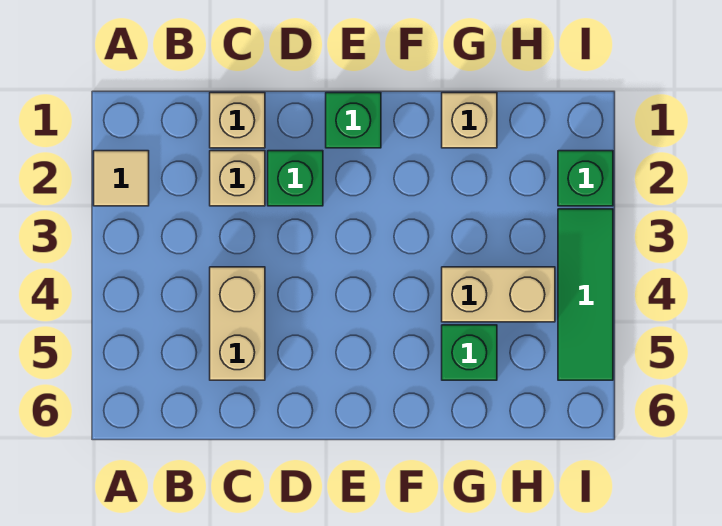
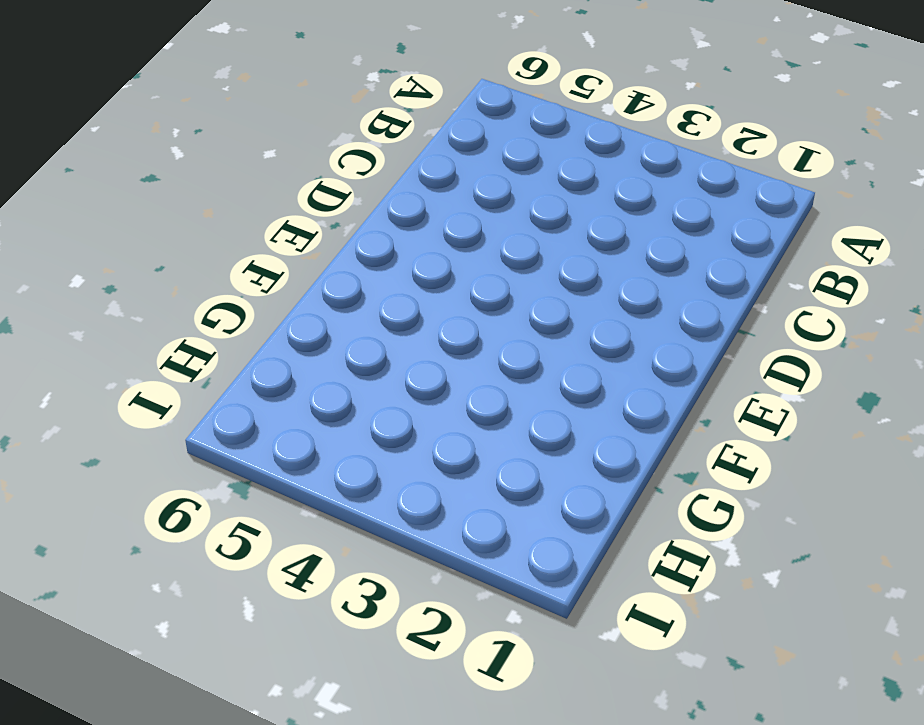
none -> tan tile A2 level 1
none -> tan brick C1 level 1

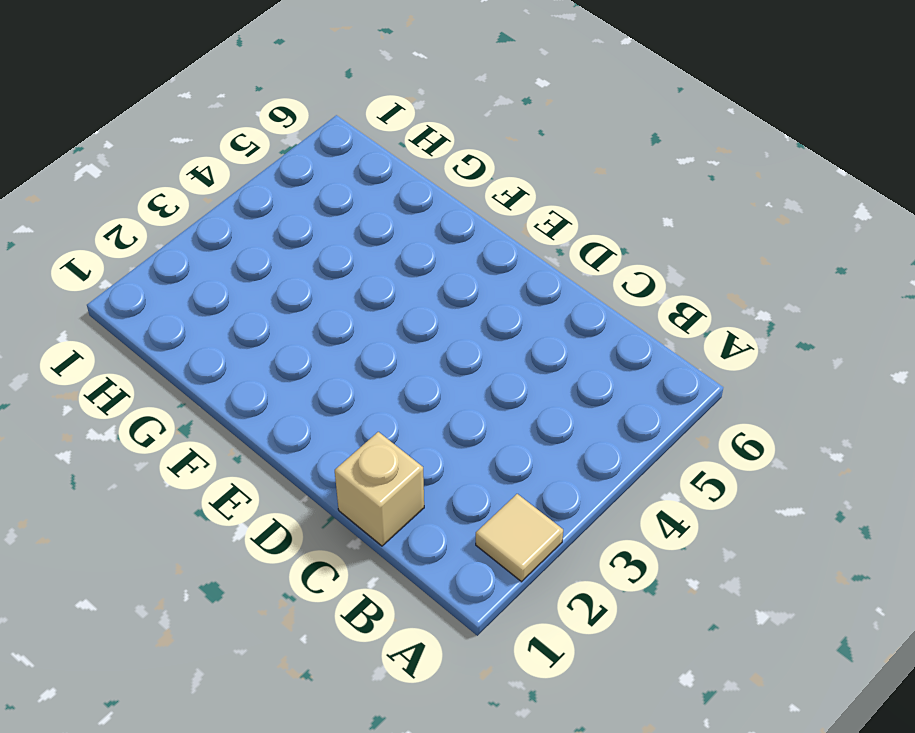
none -> tan brick C2 level 1
none -> tan brick C4:C5 level 1

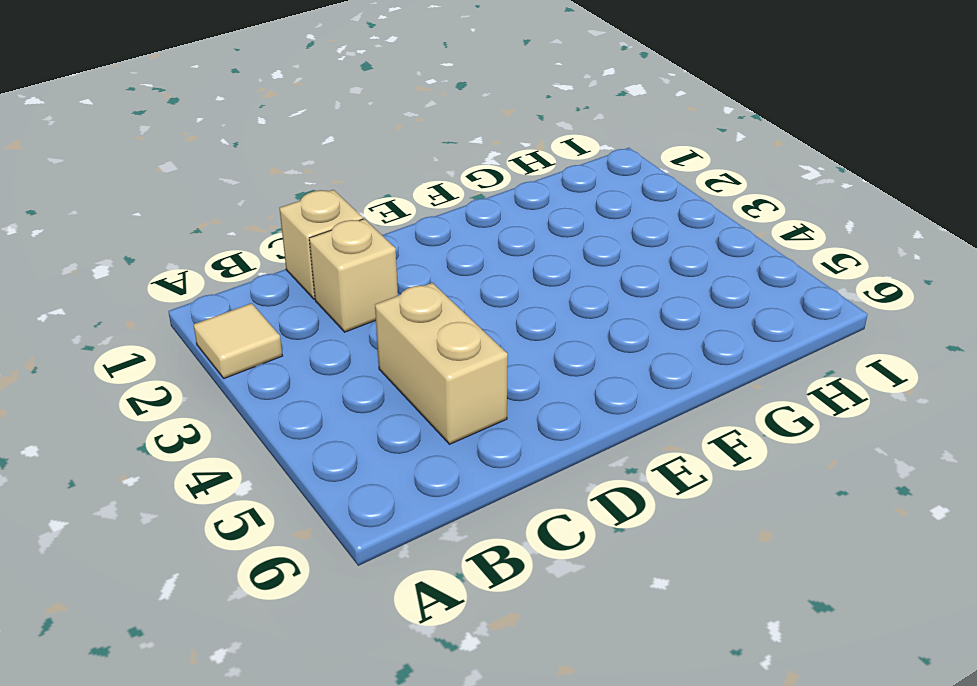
none -> green brick D2 level 1
none -> green brick E1 level 1

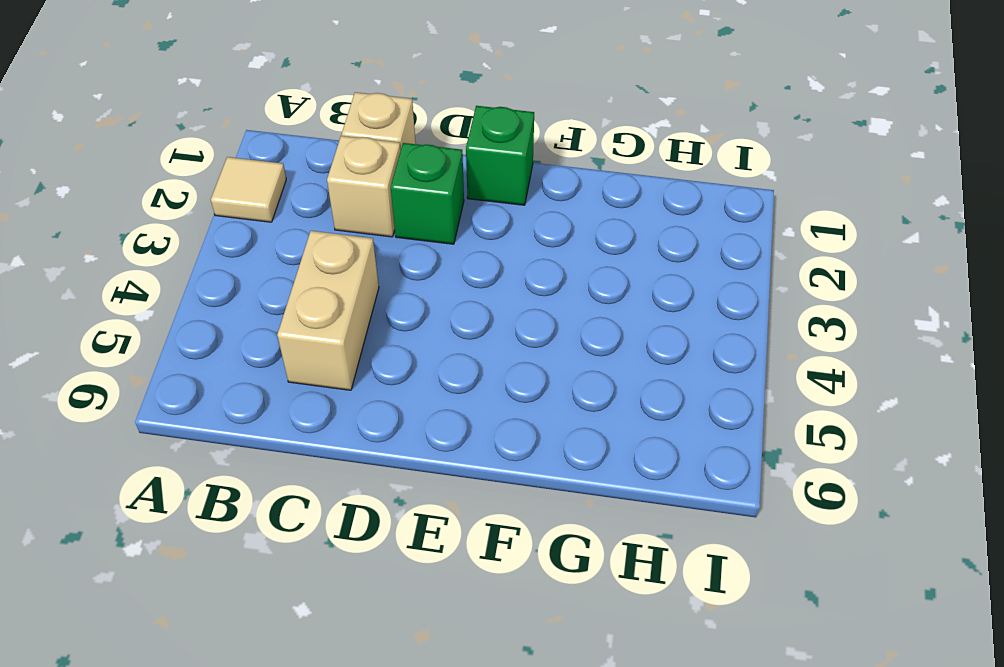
none -> tan brick G1 level 1
none -> tan brick G4:H4 level 1

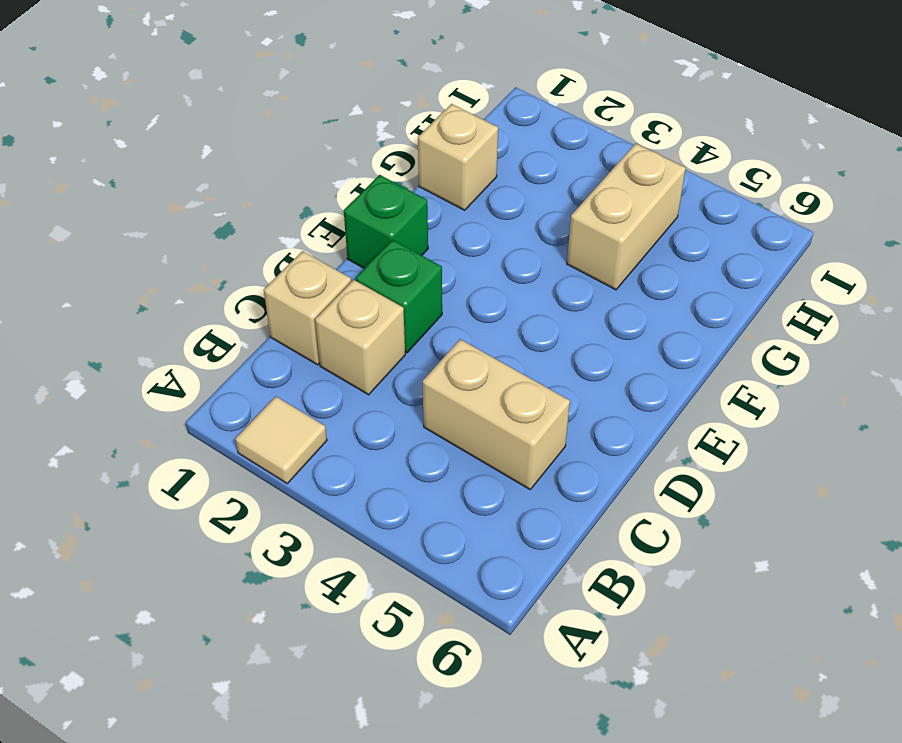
none -> green brick G5 level 1
none -> green brick I2 level 1

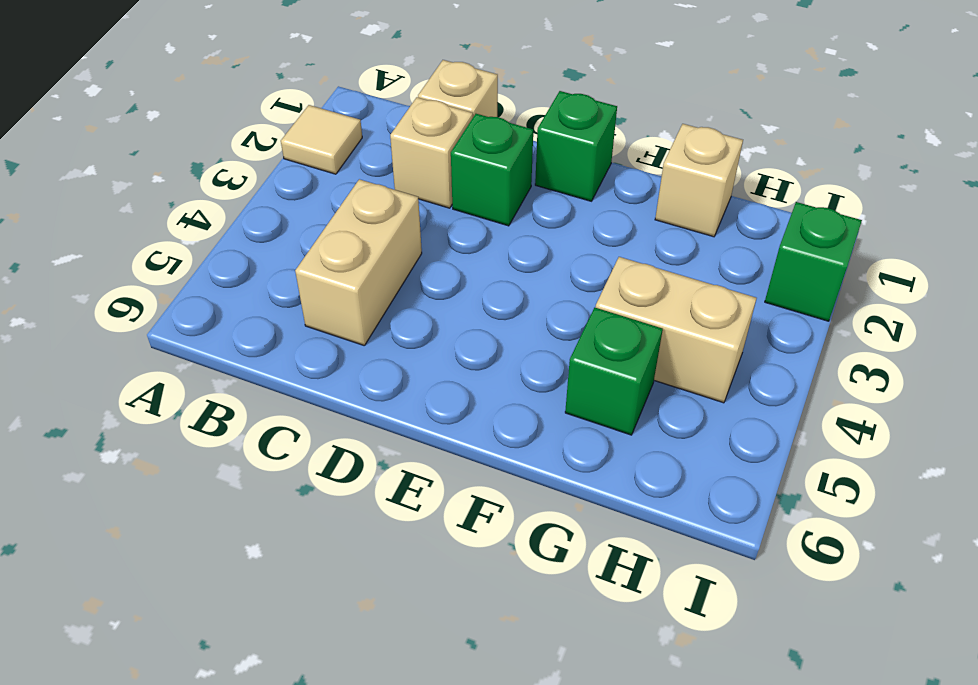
none -> green tile I3:I5 level 1

